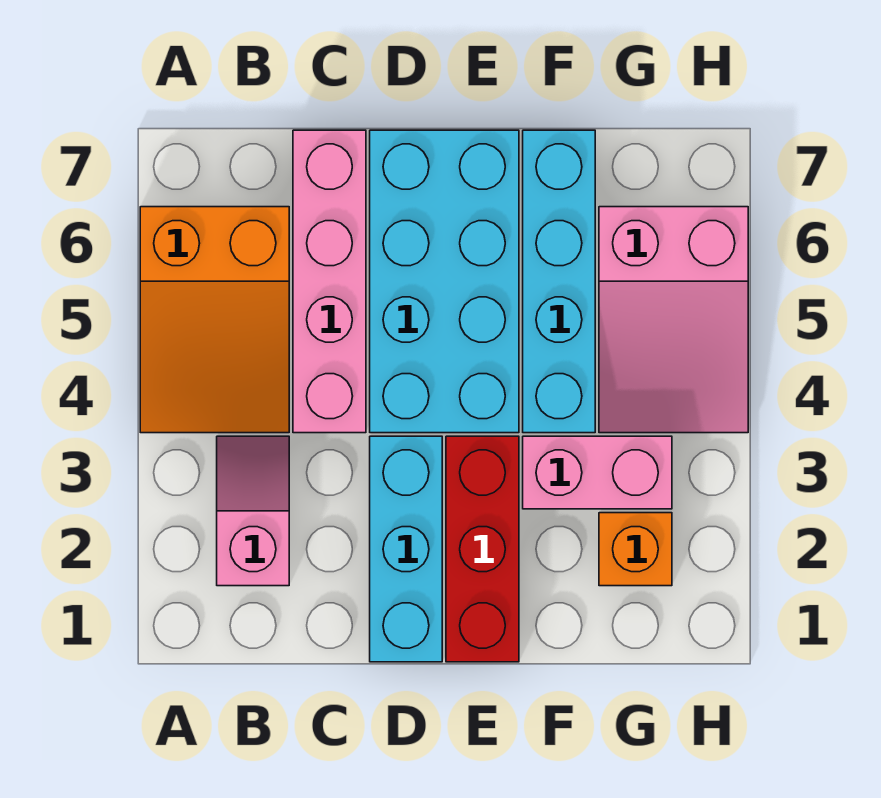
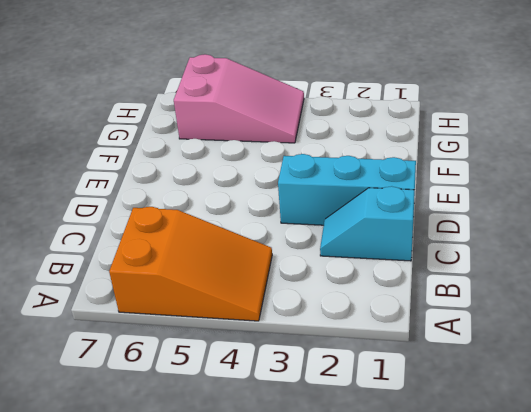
cyan slope C1:C2 level 1 top 1 -> none
none -> pink slope B2:B3 level 1 top 2
none -> pink brick C4:C7 level 1

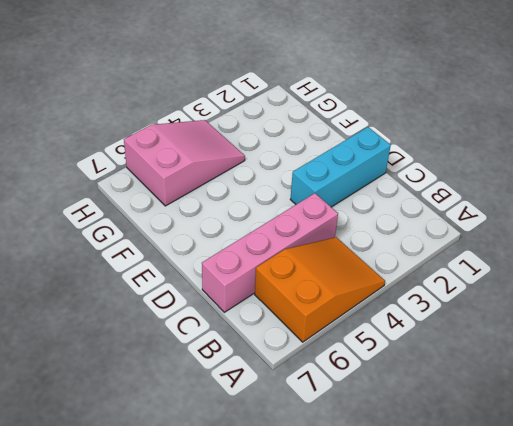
none -> pink slope B2:B3 level 1 top 2
none -> cyan brick D4:E7 level 1

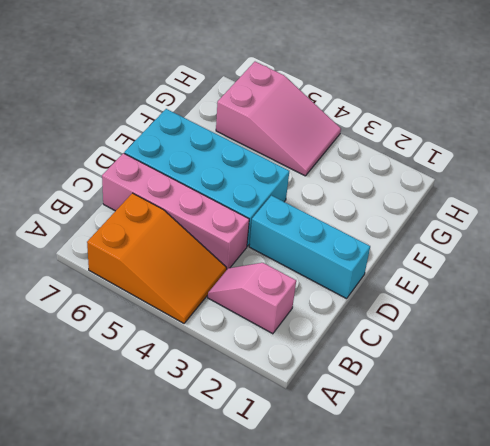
none -> red brick E1:E3 level 1
none -> pink brick F3:G3 level 1

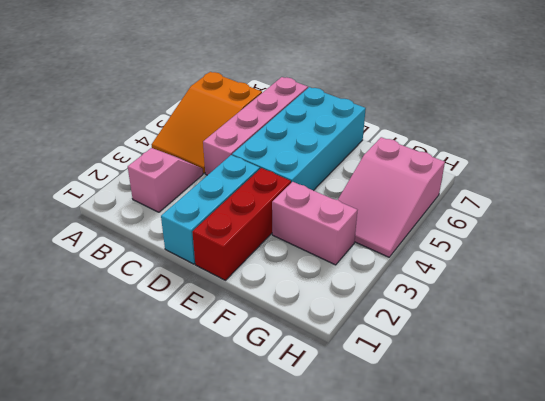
none -> cyan brick F4:F7 level 1
none -> orange brick G2 level 1

